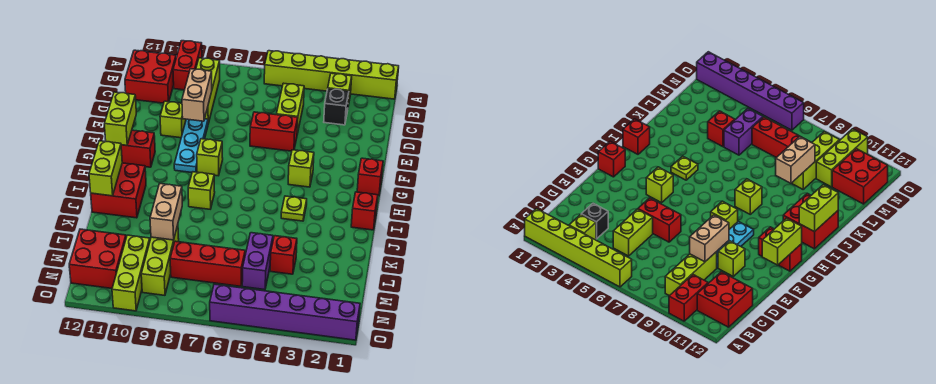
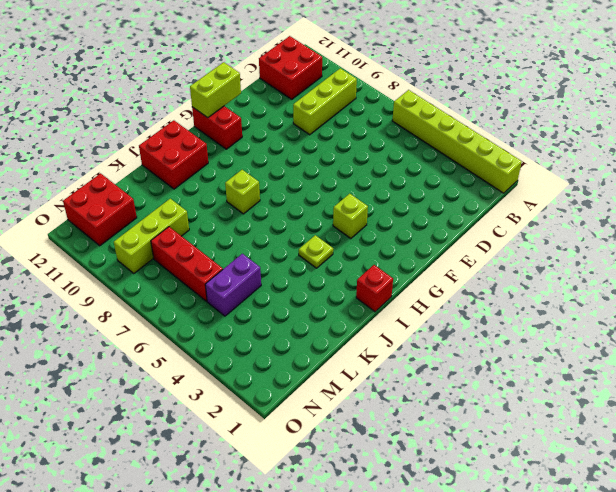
none -> red brick A10:B10 level 1
none -> lime brick B3 level 1
none -> black brick C3 level 1

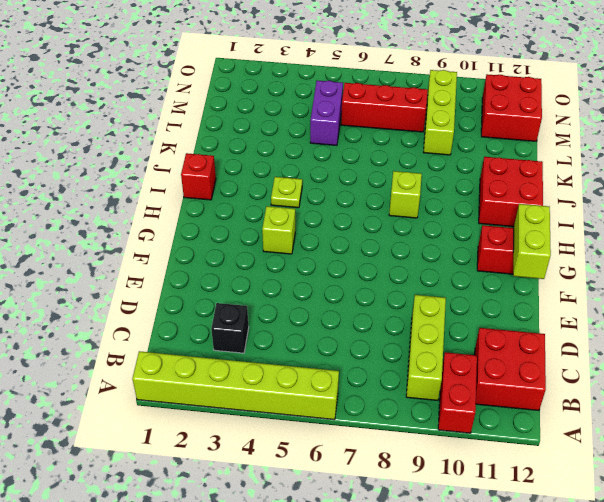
none -> lime brick B3 level 1
none -> lime brick C5:D5 level 1
none -> red brick E5:E6 level 1

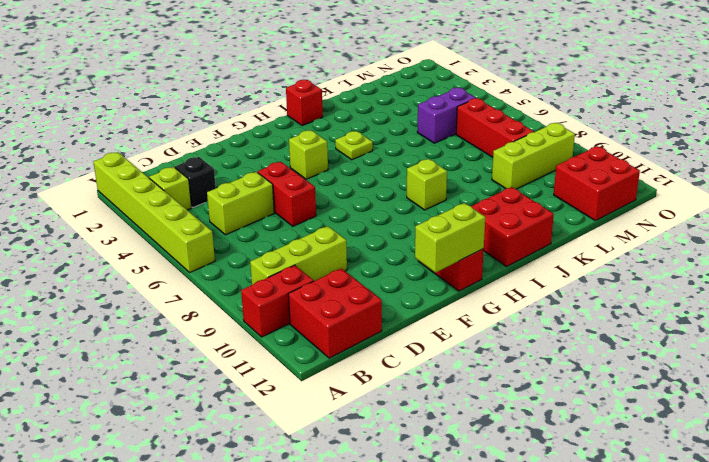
none -> cyan plate E9:G9 level 1
none -> lime brick E10 level 1
none -> red brick G1 level 1

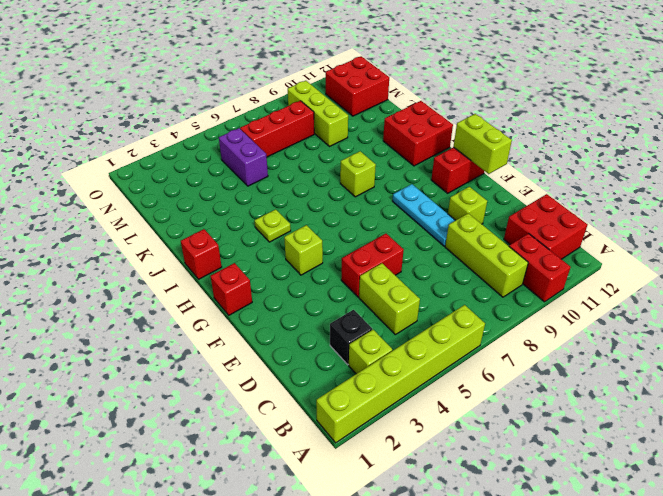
none -> lime brick G8 level 1
none -> red brick L4 level 1
none -> lime brick M10:O10 level 1

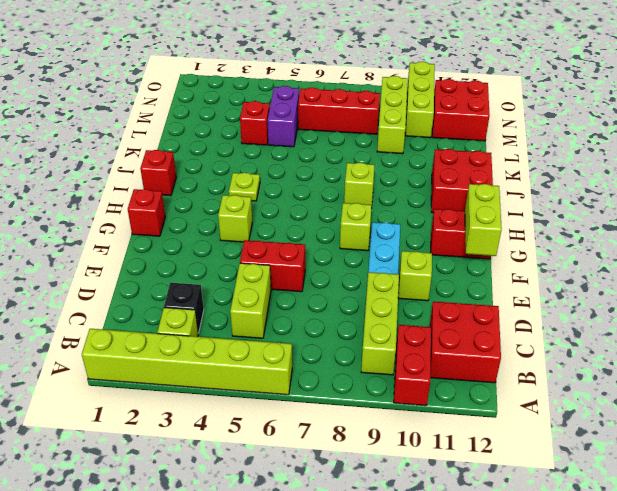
none -> purple brick O1:O6 level 1
none -> tan brick D9:E9 level 2
none -> lime brick I12:J12 level 2

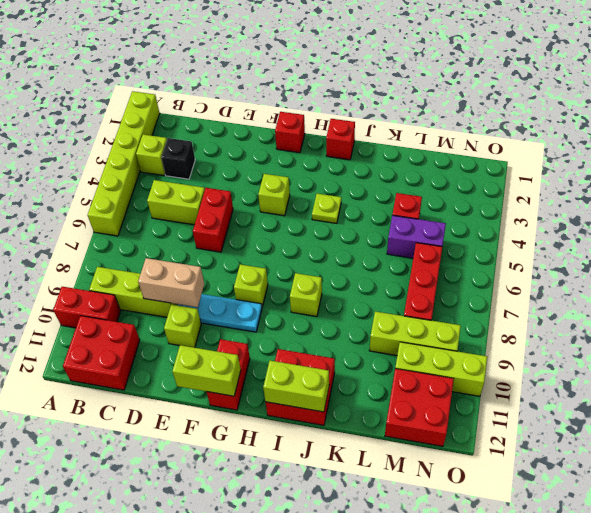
none -> purple brick O1:O6 level 1
none -> tan brick K9:L9 level 2

